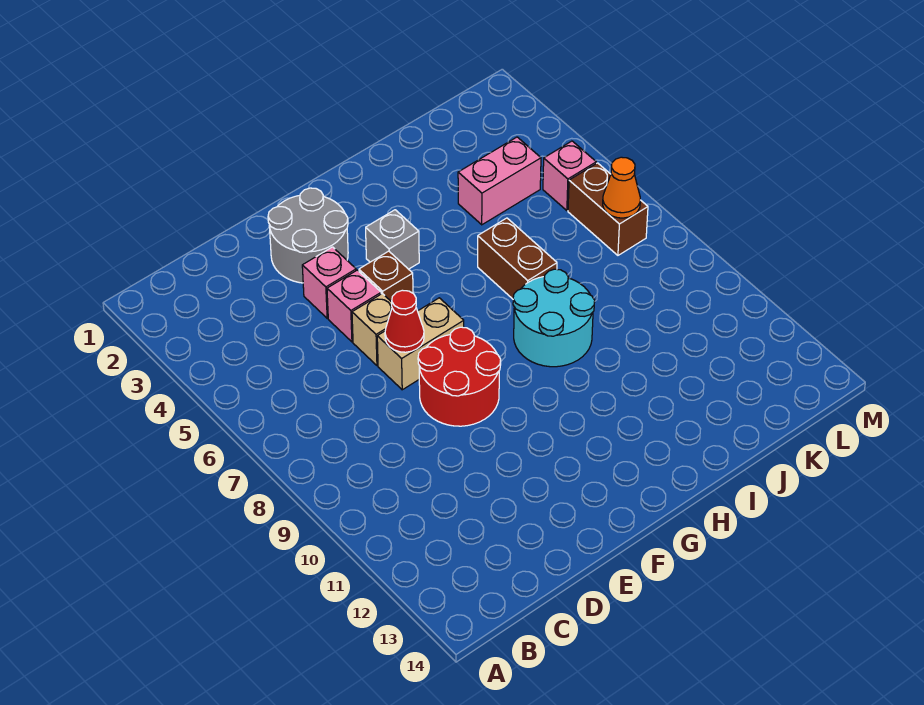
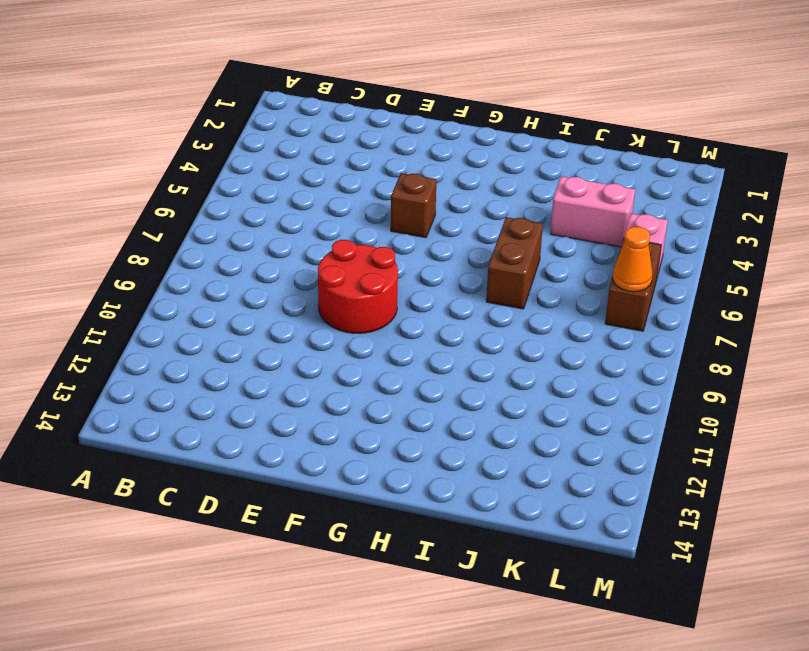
none -> grey round brick E2:F3 level 1
none -> pink brick E4 level 1
none -> pink brick E5 level 1

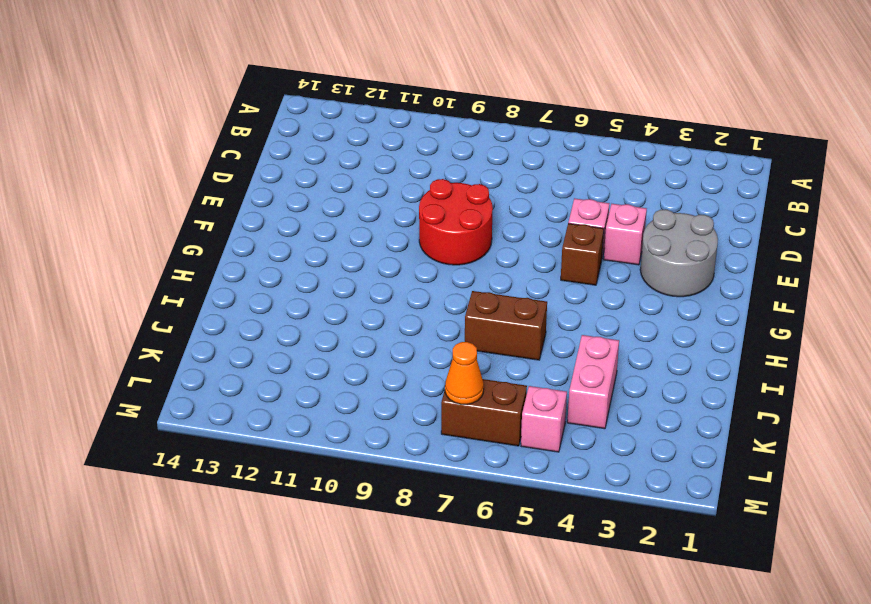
none -> tan brick E6 level 1
none -> tan brick E7:F7 level 1
none -> grey brick G4 level 1

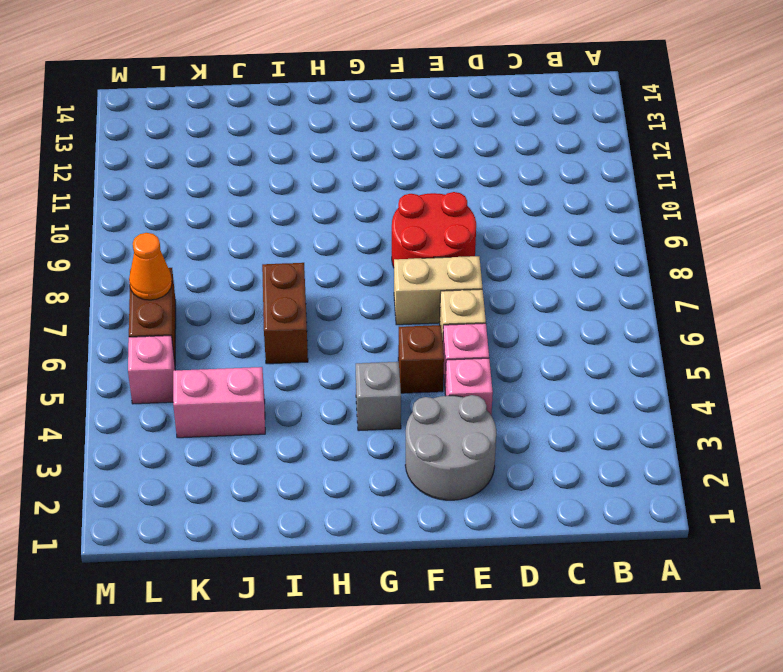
none -> cyan round brick H8:I9 level 1
none -> red cone E7 level 2

